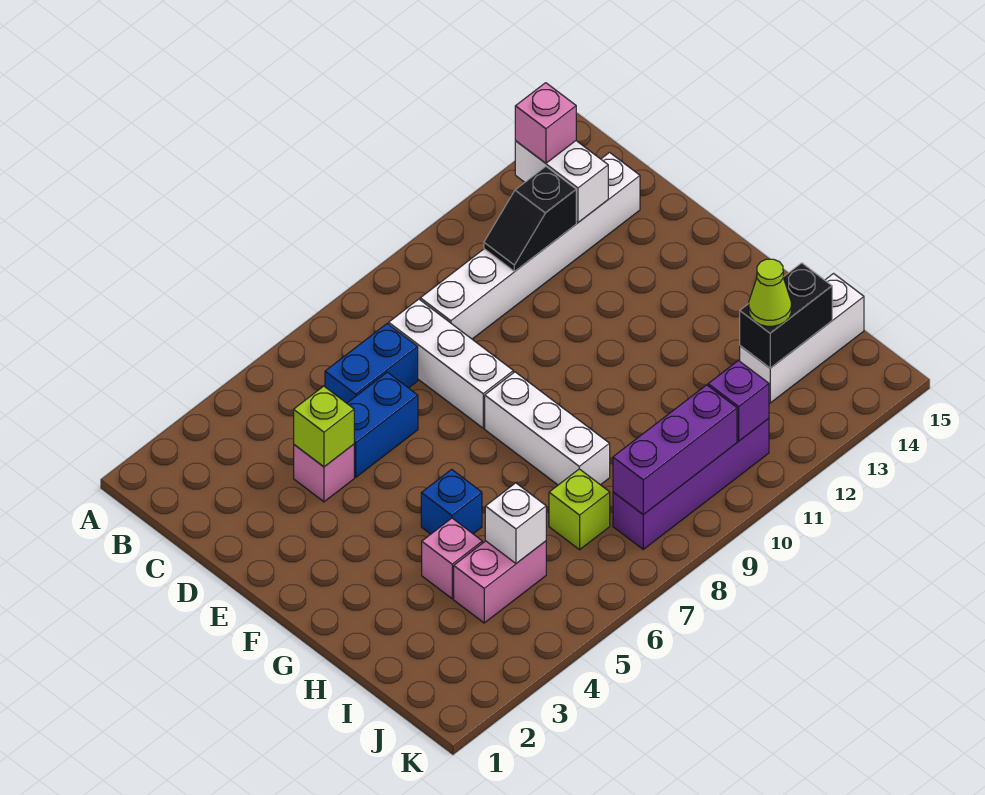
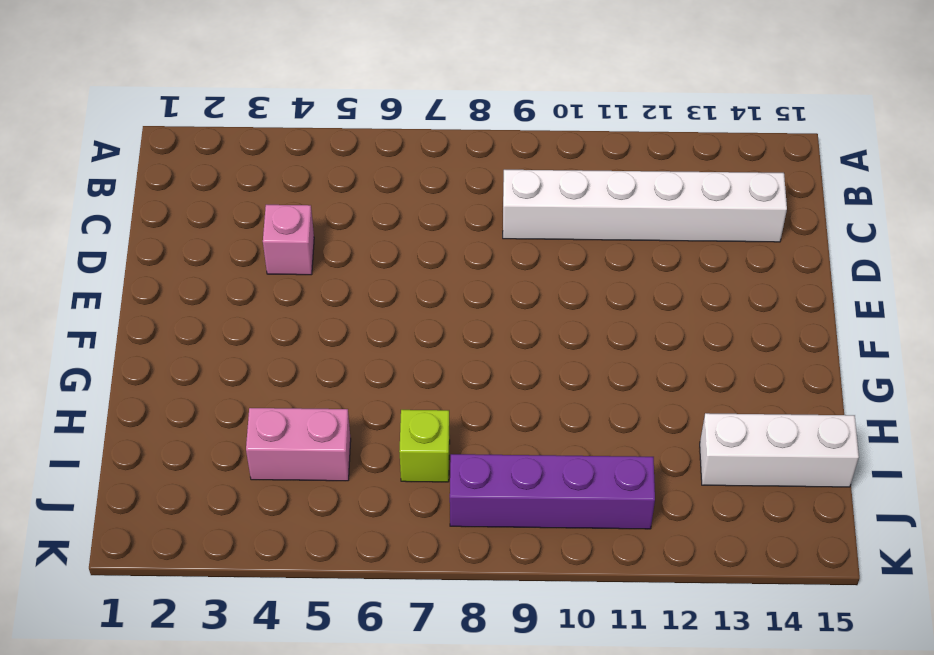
none -> blue brick C6:C7 level 1
none -> white brick C8:E8 level 1
none -> blue brick D5:D6 level 1

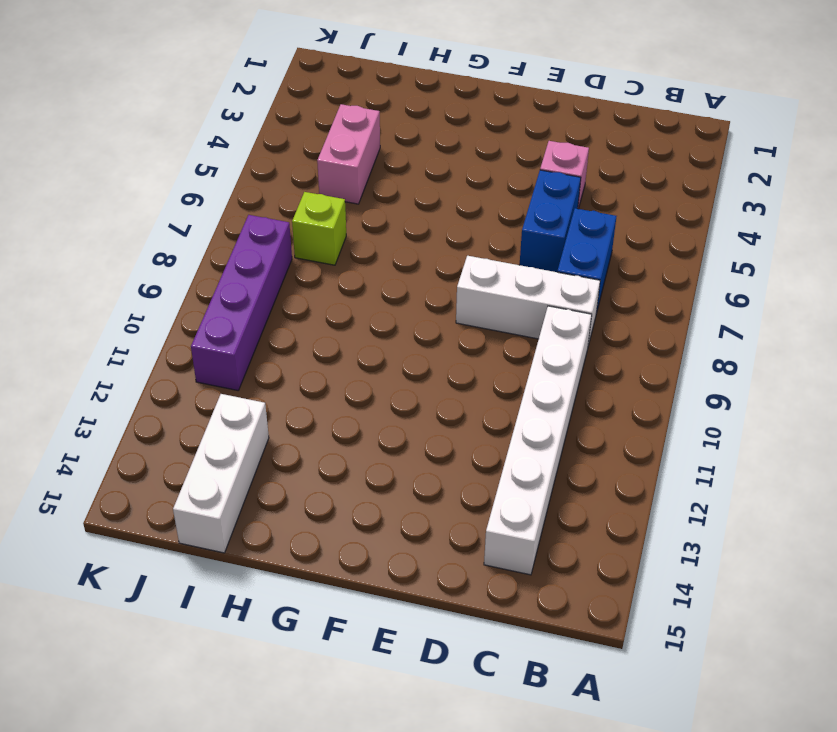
none -> white brick F8:H8 level 1
none -> blue brick G5 level 1
none -> pink brick H4 level 1

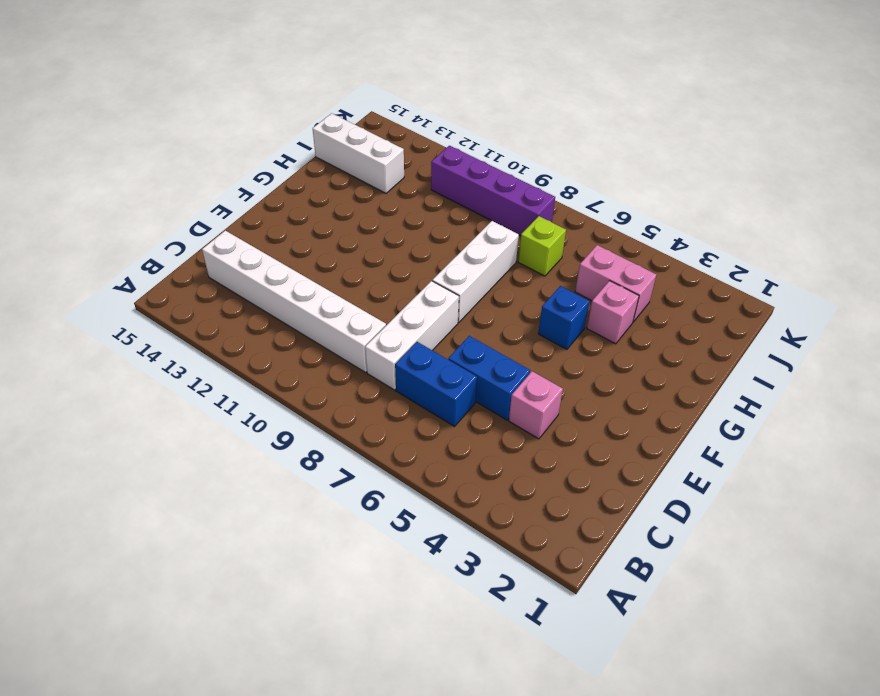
none -> white brick B13:C13 level 2
none -> black slope C11:C12 level 2 top 12
none -> lime brick D4 level 2

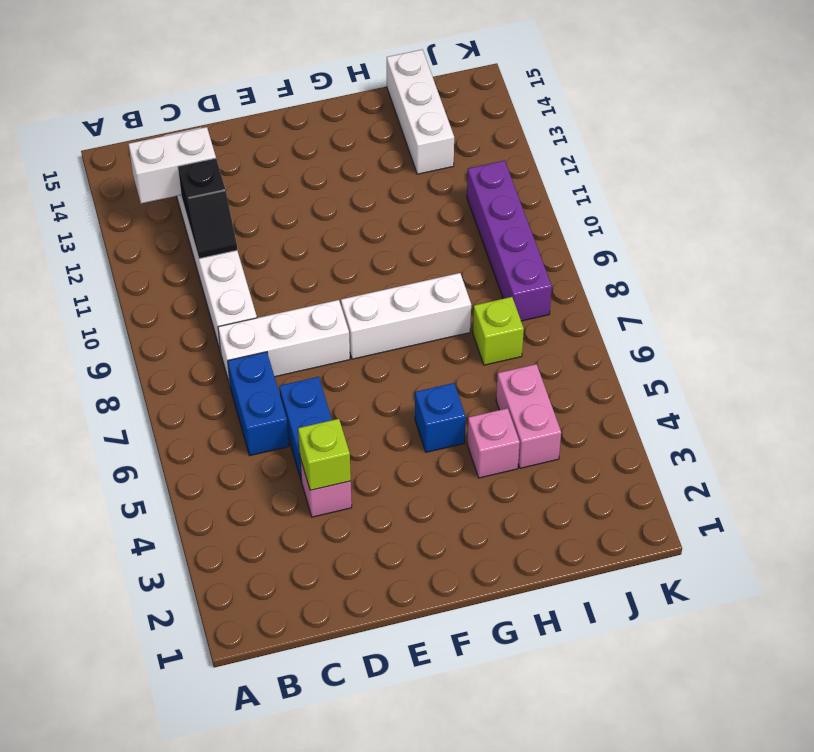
none -> white brick I5 level 2
none -> black brick I13:I14 level 2
none -> purple brick J8:J10 level 2

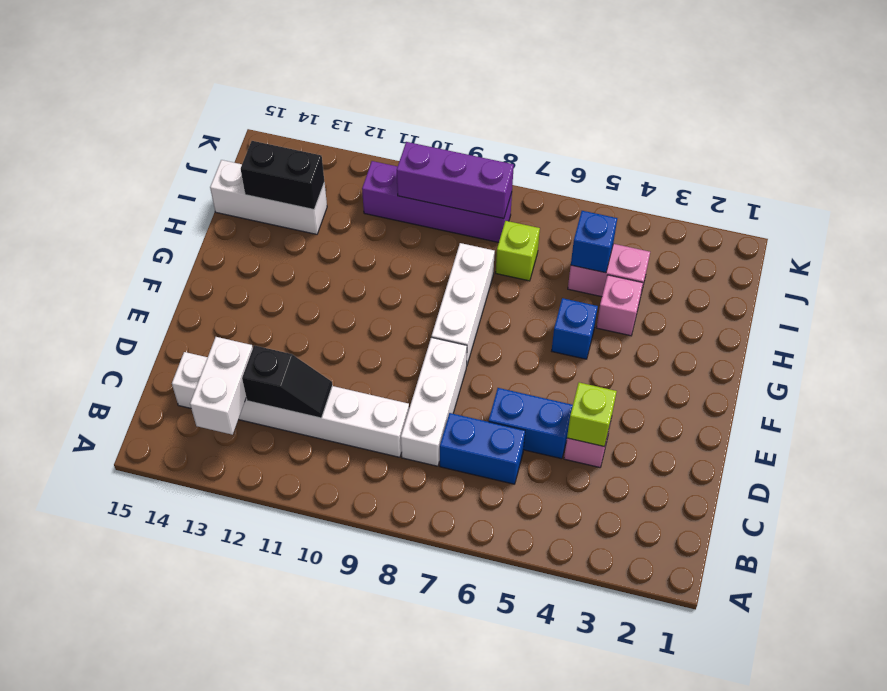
blue brick I5 level 2 -> white brick I5 level 2
none -> purple brick J11 level 2
none -> pink brick B13 level 3
none -> lime cone I13 level 3

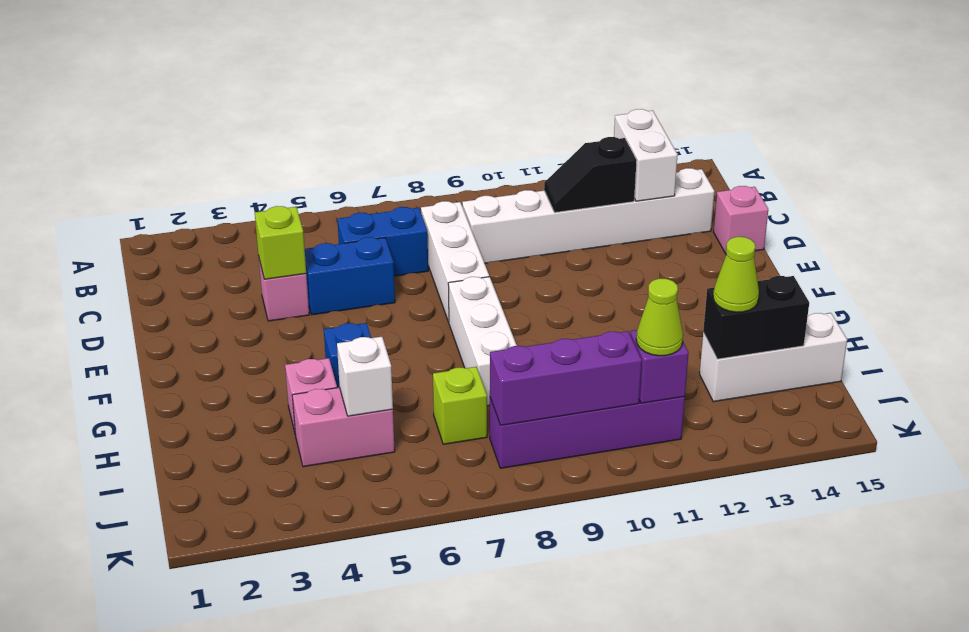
pink brick D15 level 1 -> pink brick B13 level 3
lime cone J11 level 3 -> none

